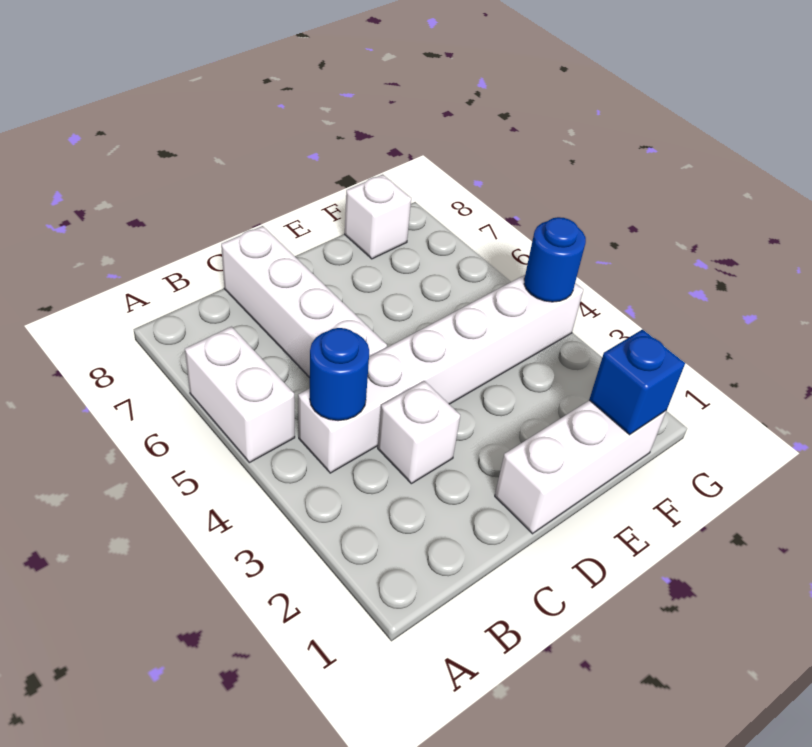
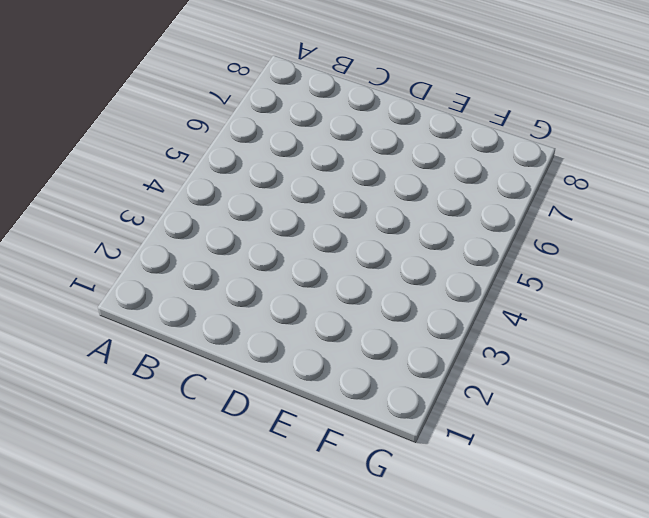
none -> white brick A5:A6 level 1
none -> white brick B4:G4 level 1

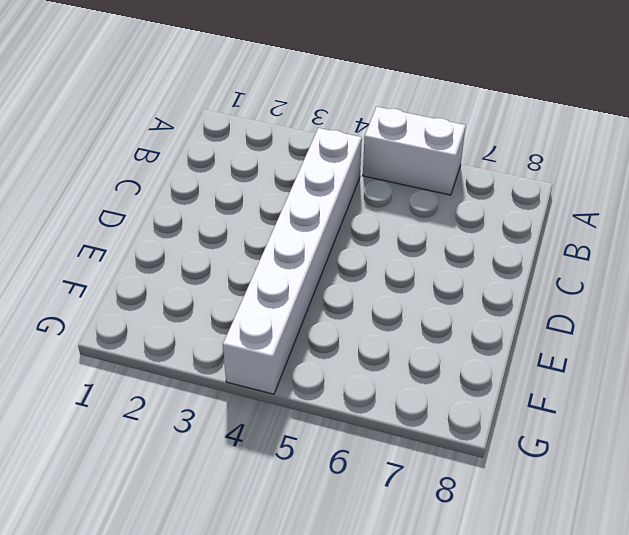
none -> white brick C3 level 1
none -> white brick C5:C8 level 1

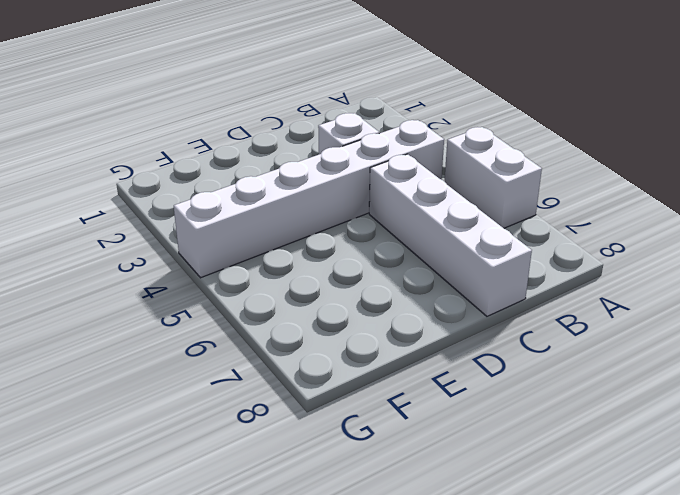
none -> white brick D1:F1 level 1
none -> white brick F8 level 1

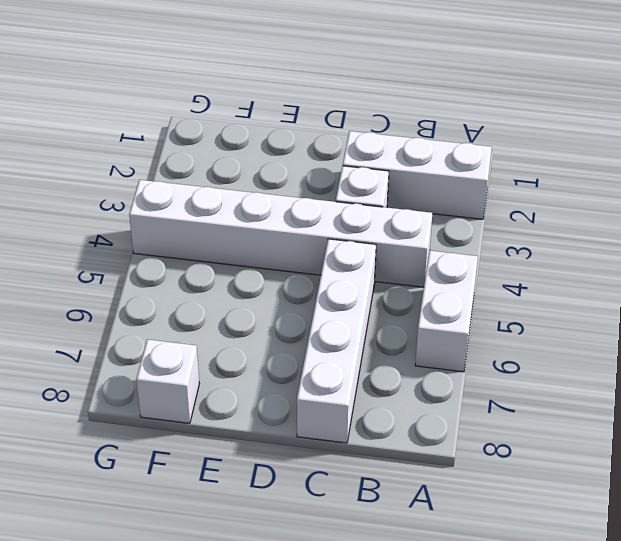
white brick A2:C2 level 1 -> white brick D1:F1 level 1
none -> blue round brick B4 level 2
none -> blue brick F1 level 2

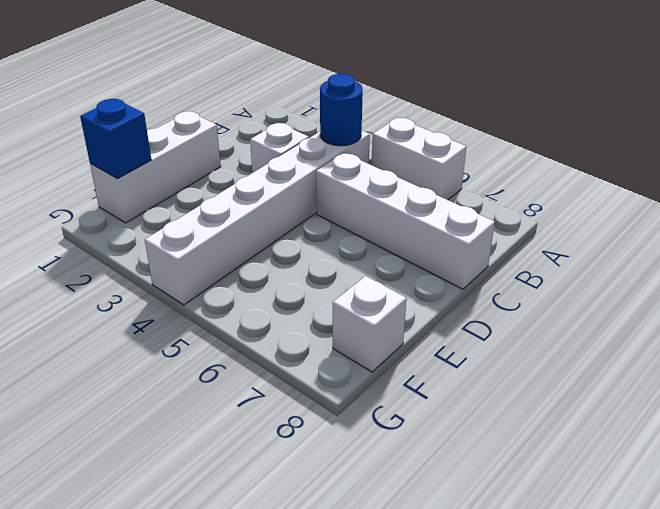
none -> blue round brick G4 level 2

